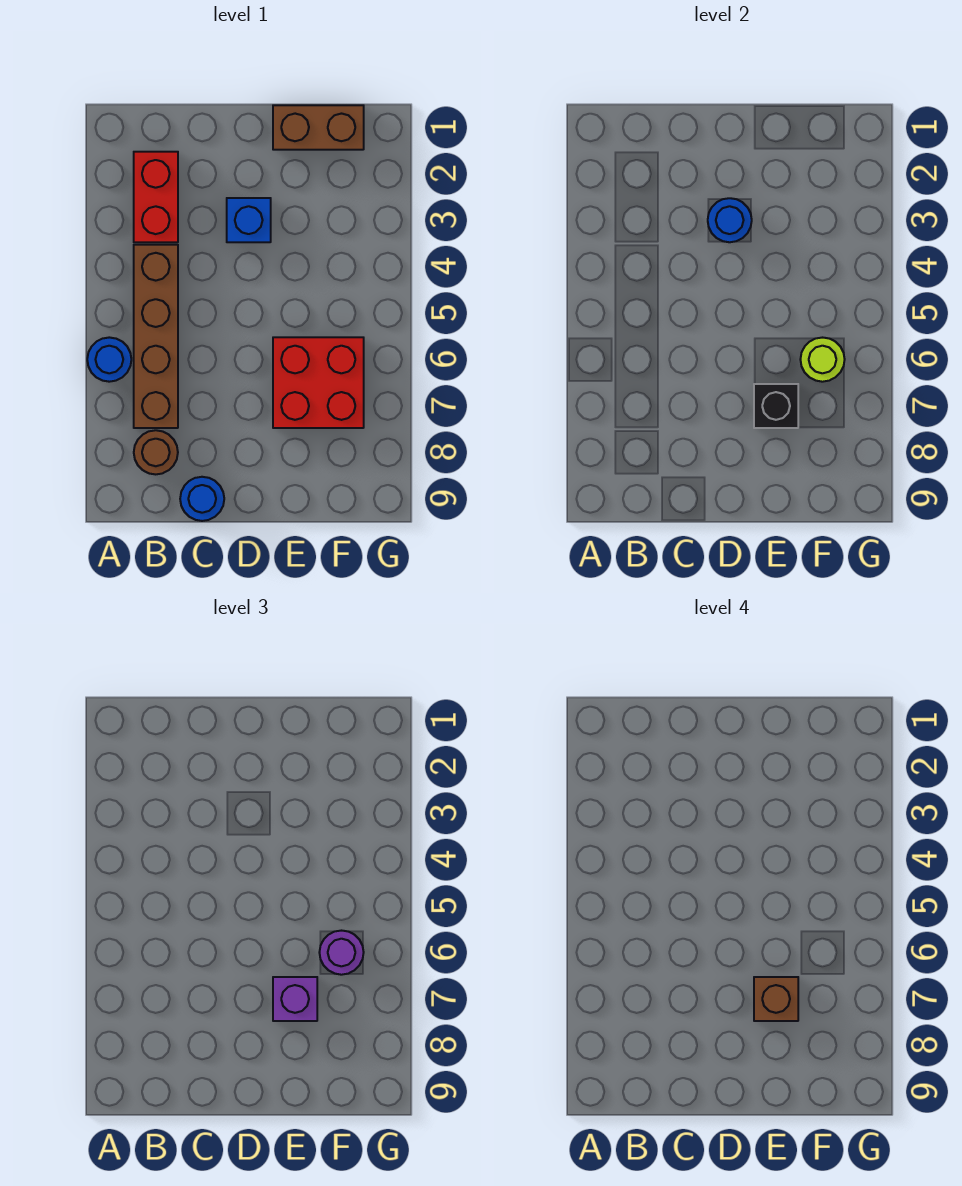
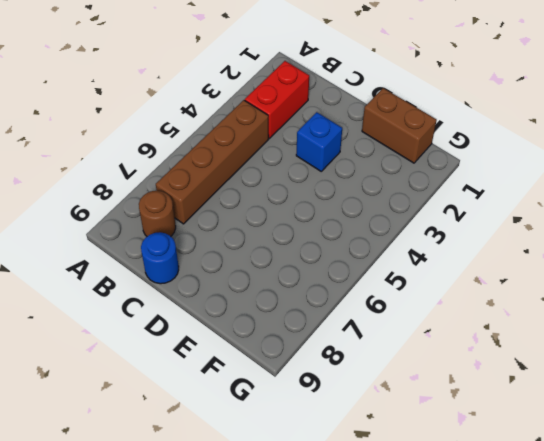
none -> blue round brick A6 level 1
none -> red brick E6:F7 level 1
none -> blue round brick D3 level 2

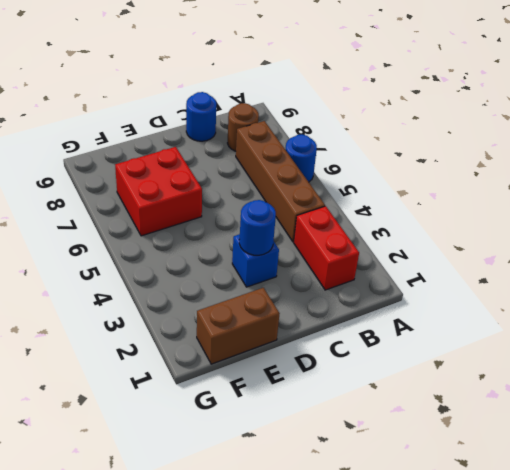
none -> black brick E7 level 2
none -> lime round brick F6 level 2
none -> purple brick E7 level 3

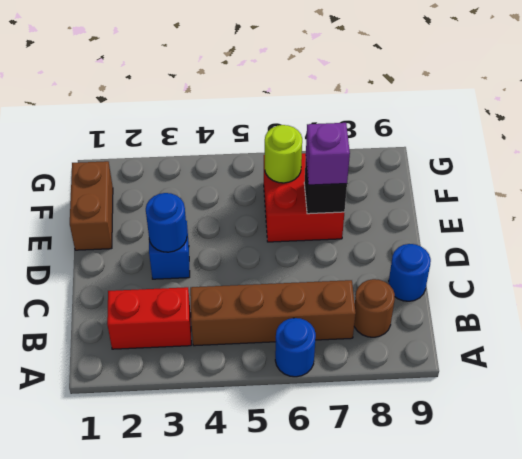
none -> purple round brick F6 level 3
none -> brown brick E7 level 4

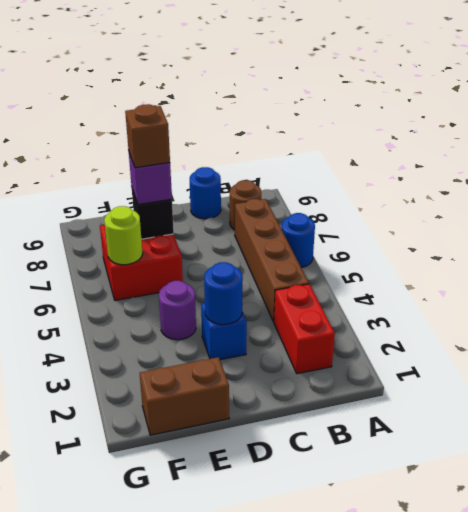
purple round brick E4 level 1 -> purple round brick F6 level 3

